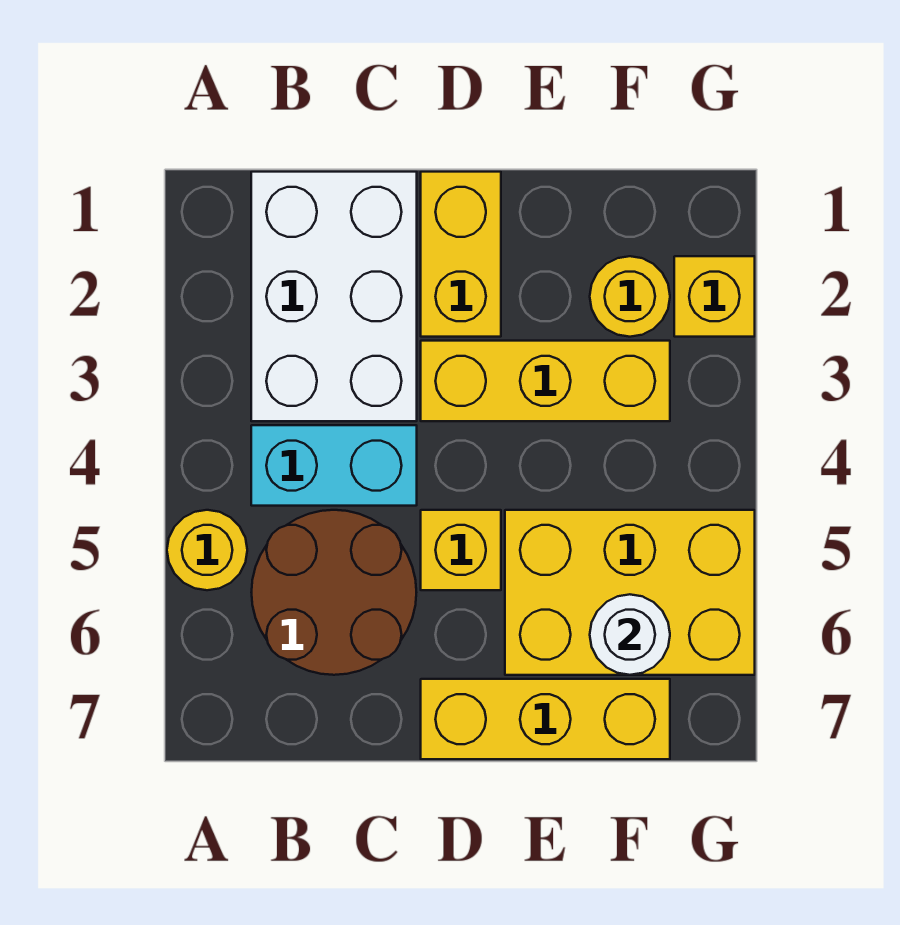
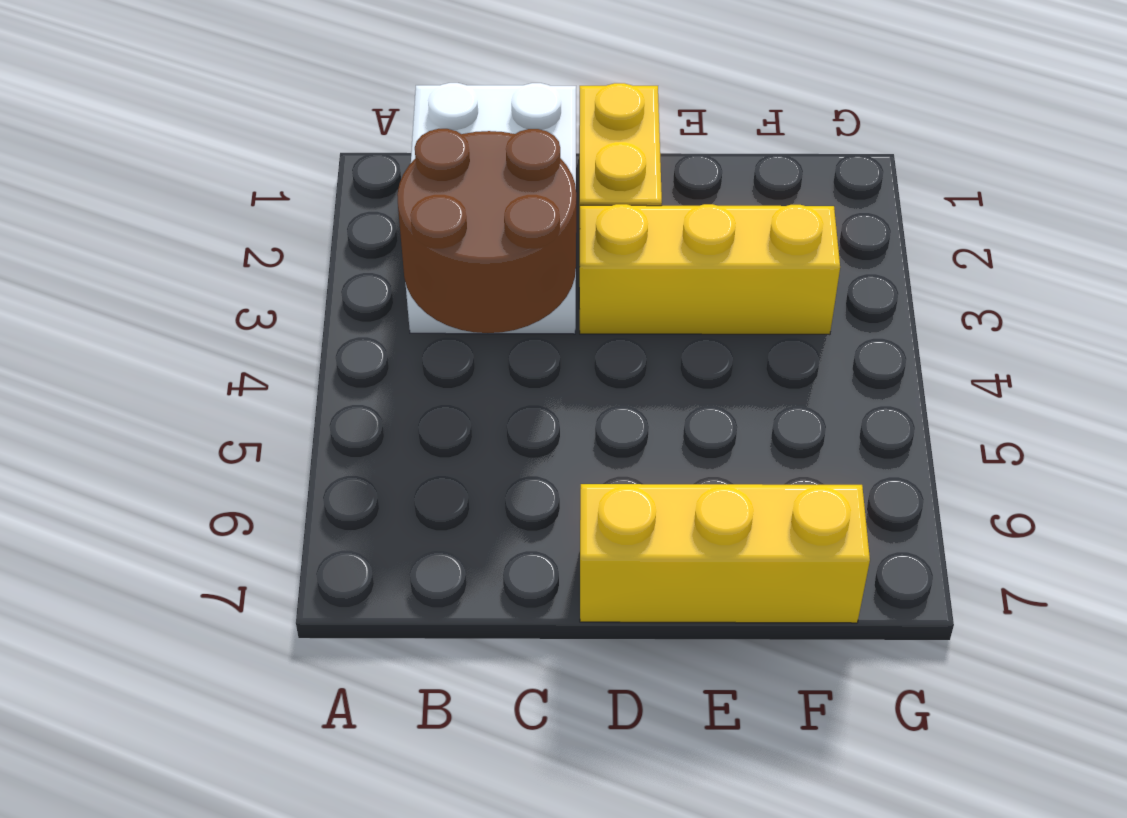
brown round brick B3:C4 level 2 -> brown round brick B5:C6 level 1
none -> yellow round brick A5 level 1
none -> cyan brick B4:C4 level 1
none -> yellow brick D5 level 1

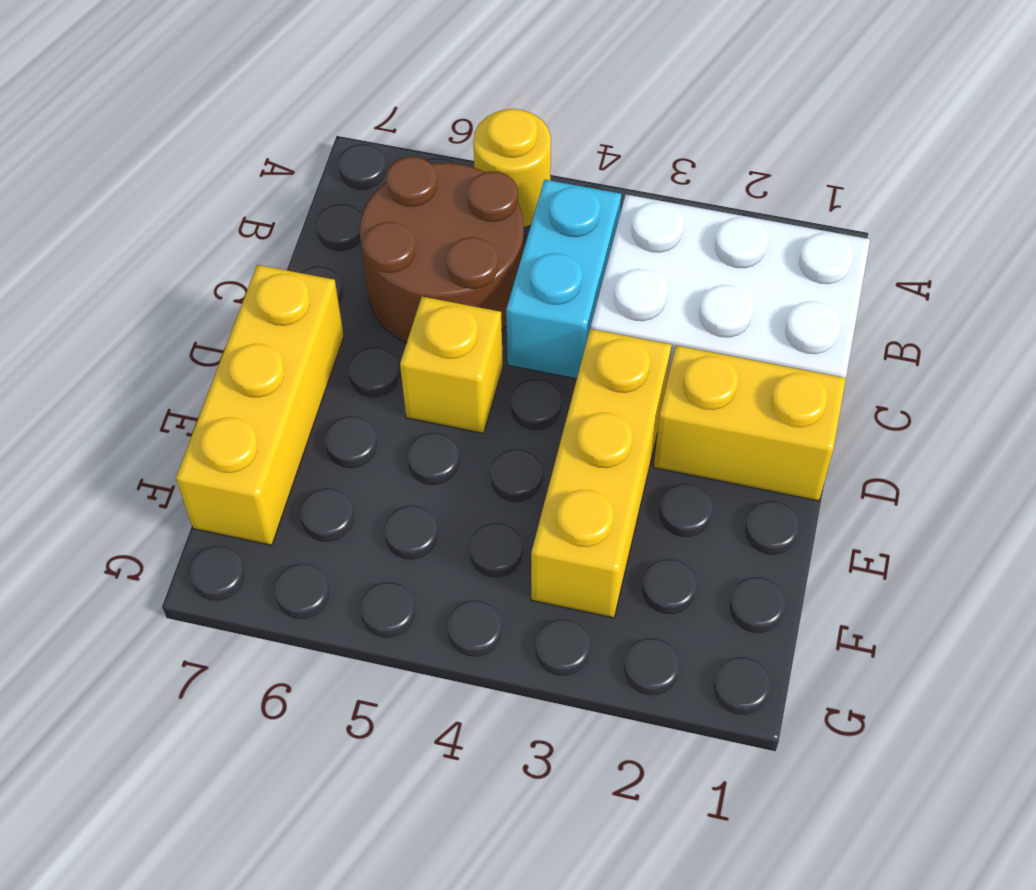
none -> yellow brick E5:G6 level 1
none -> yellow round brick F2 level 1
none -> yellow brick G2 level 1

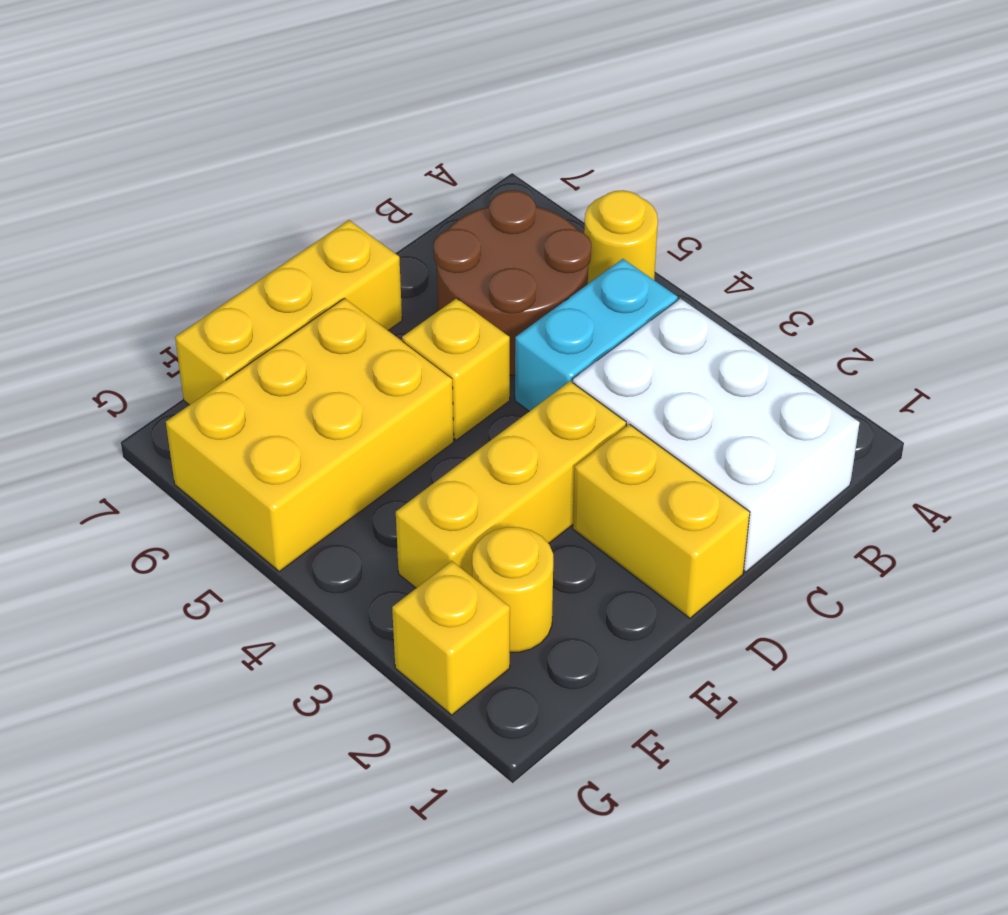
none -> white round brick F6 level 2

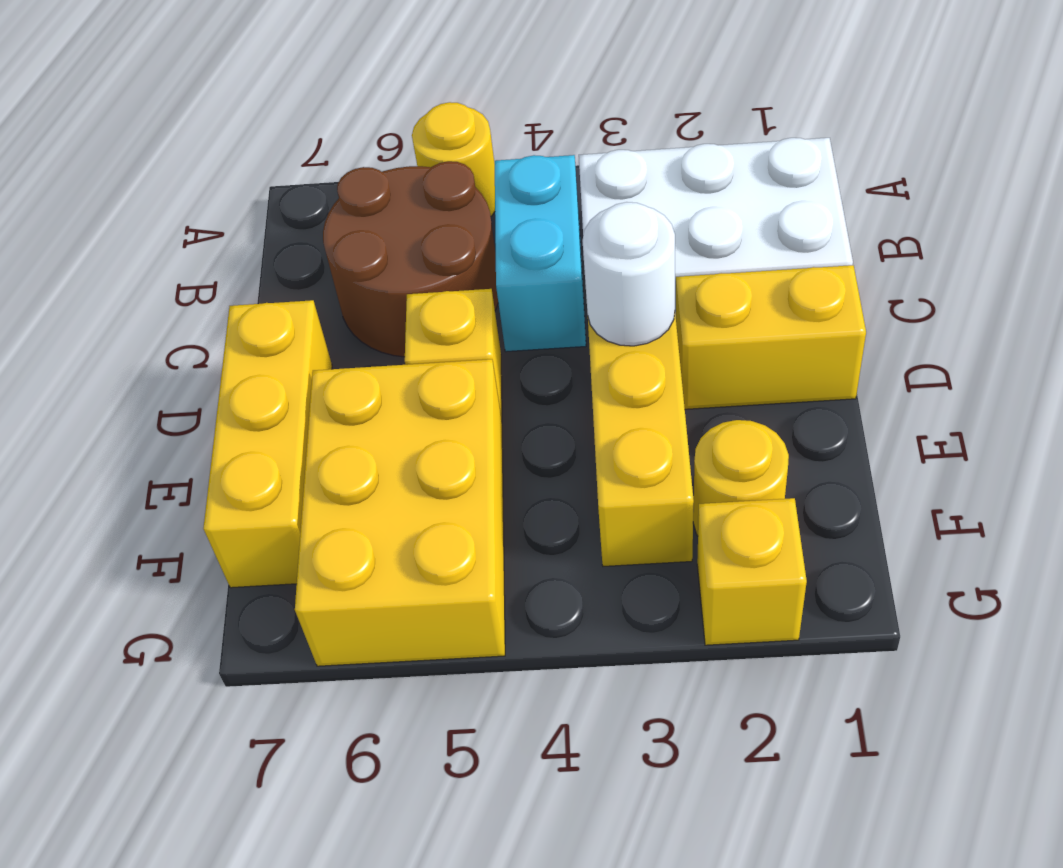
white round brick D3 level 2 -> white round brick F6 level 2

